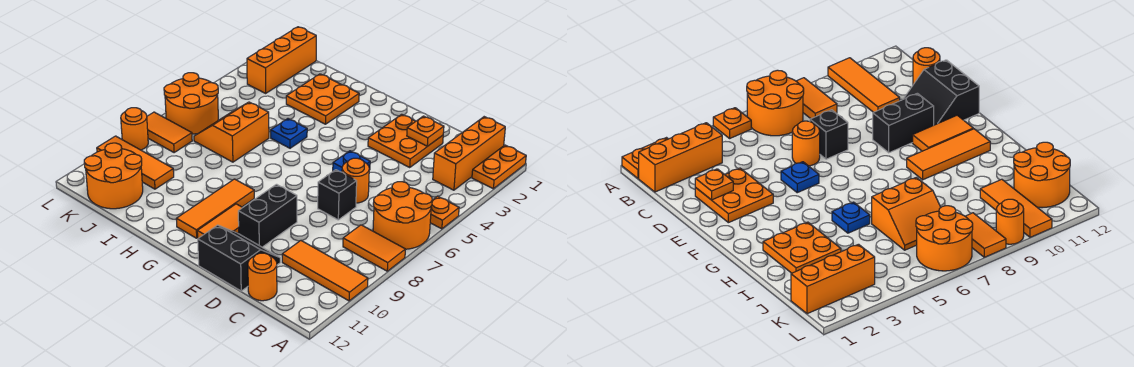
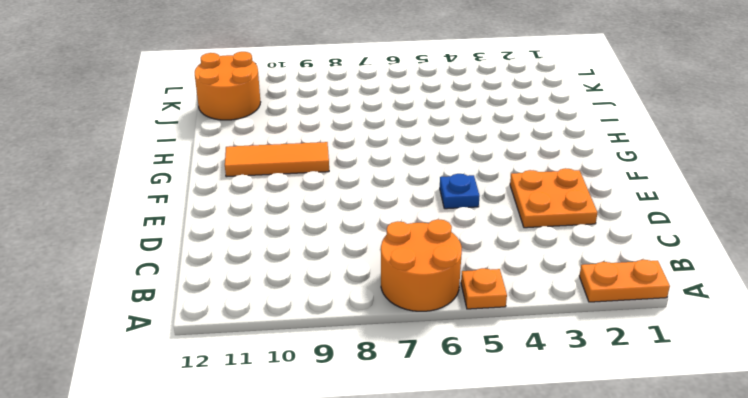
none -> orange tile A8:B8 level 1
none -> orange tile A10:C10 level 1
none -> orange brick B1:B3 level 1

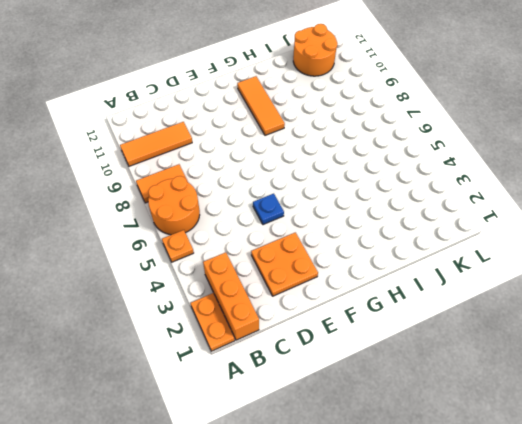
none -> orange round brick C12 level 1
none -> orange round brick D6 level 1
none -> black brick D7 level 1

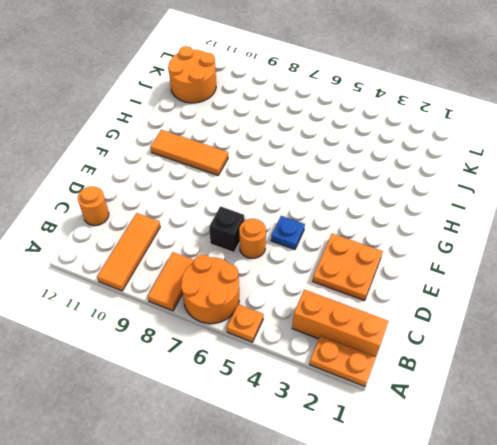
none -> black slope D11:E12 level 1 top 12
none -> black brick E9:E10 level 1
none -> orange tile F10:F11 level 1

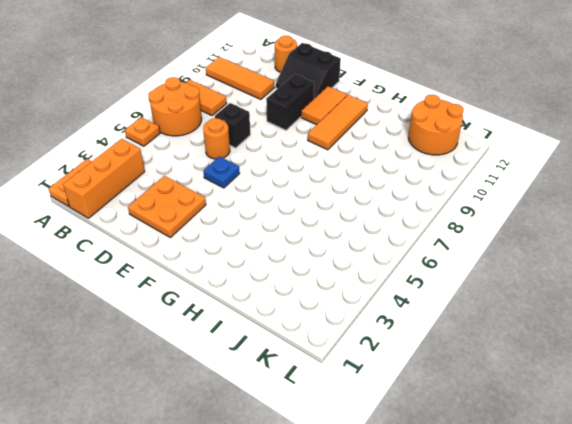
none -> orange plate H2:I3 level 1
none -> blue plate H5 level 1
none -> orange slope I6:J7 level 1 top I

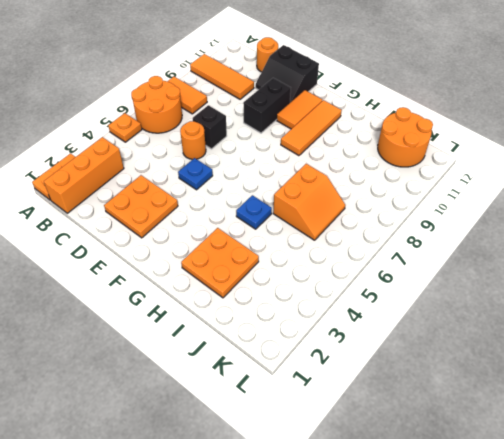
none -> orange tile J10:L10 level 1
none -> orange brick K1:K3 level 1
none -> orange round brick K6:L7 level 1

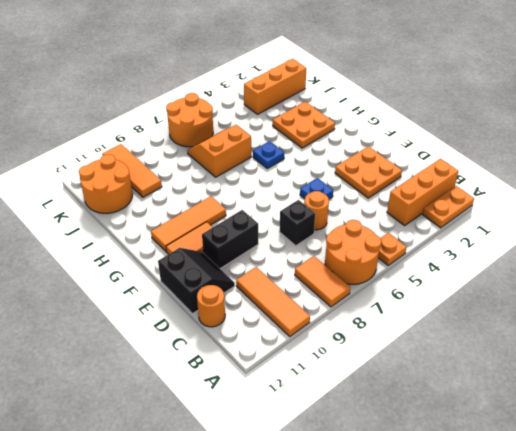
none -> orange tile K8:L8 level 1
none -> orange round brick L9 level 1
none -> orange plate D2 level 2

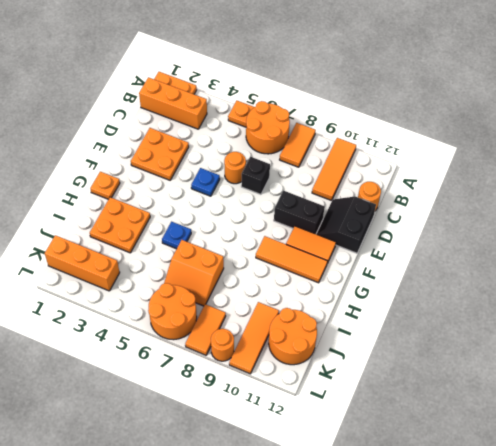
orange plate G1 level 1 -> orange plate D2 level 2

